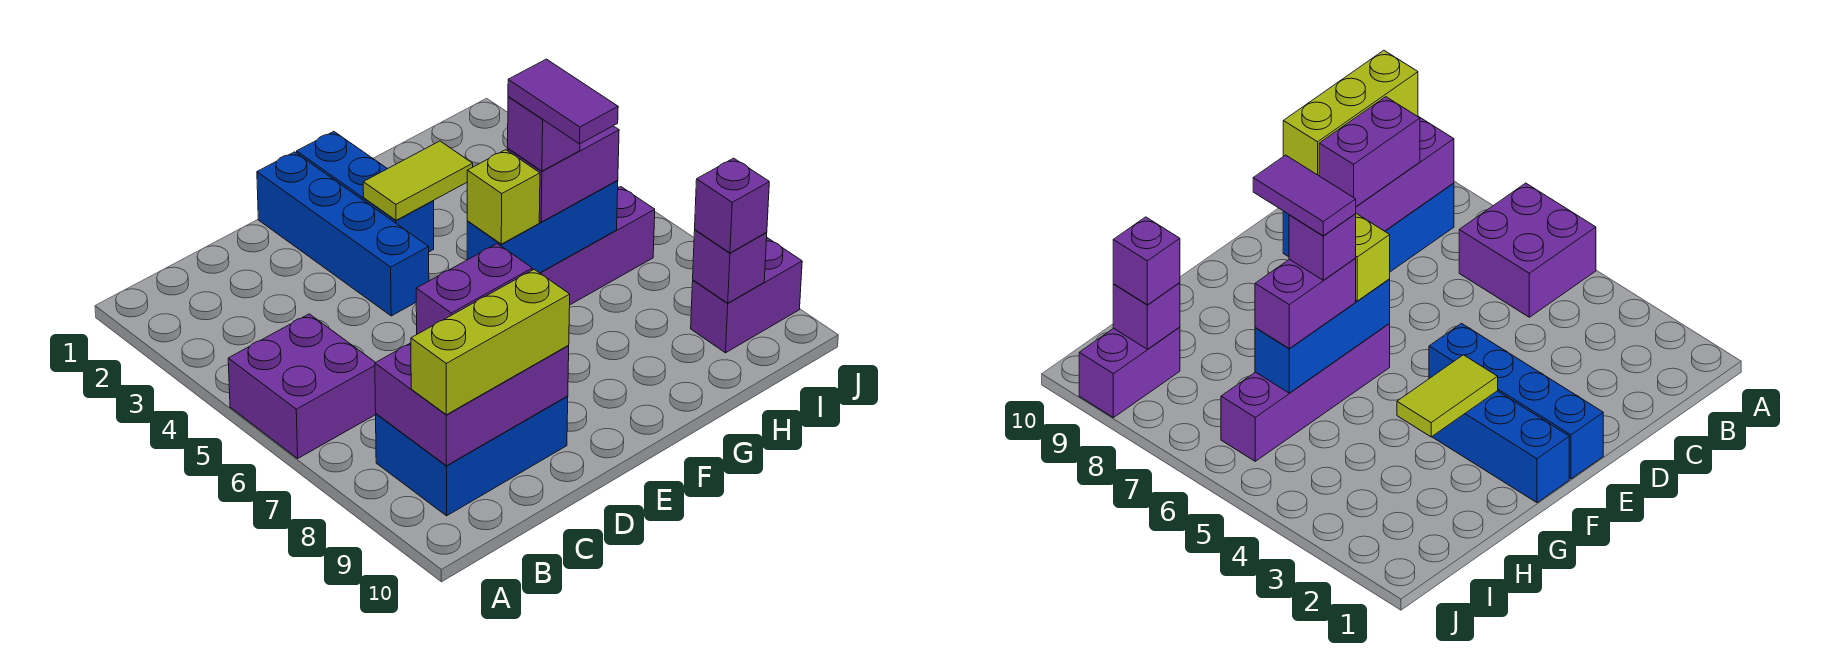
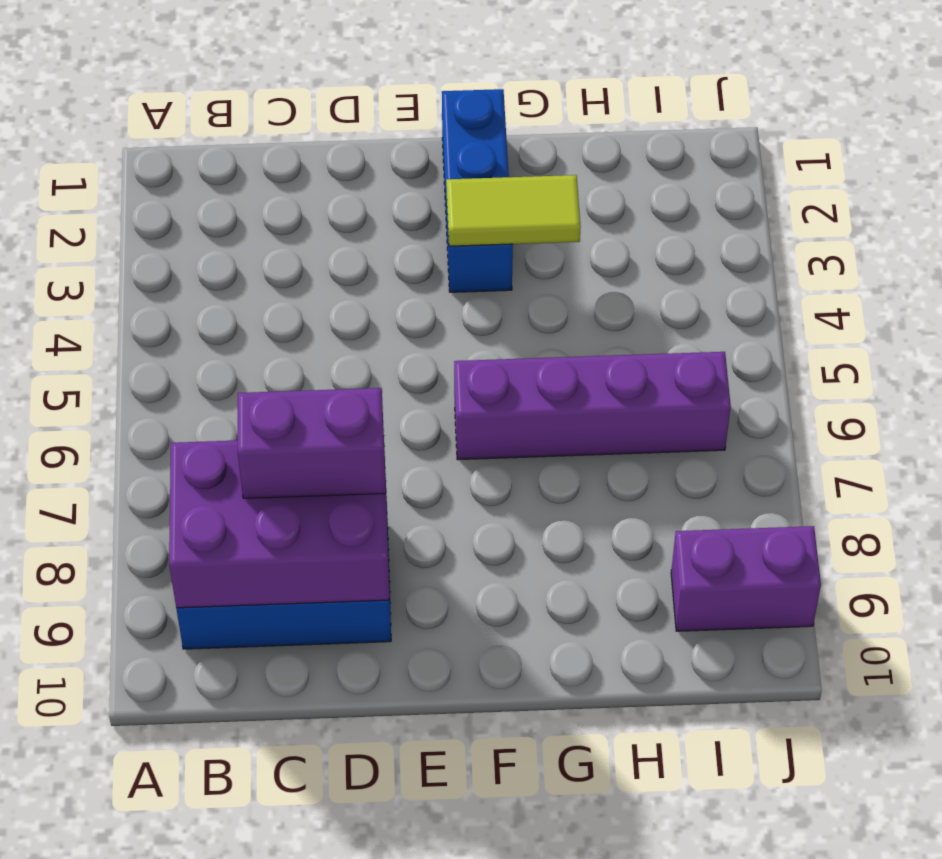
none -> purple brick A5:B6 level 1
none -> blue brick E1:E4 level 1
none -> blue brick F6:H6 level 2

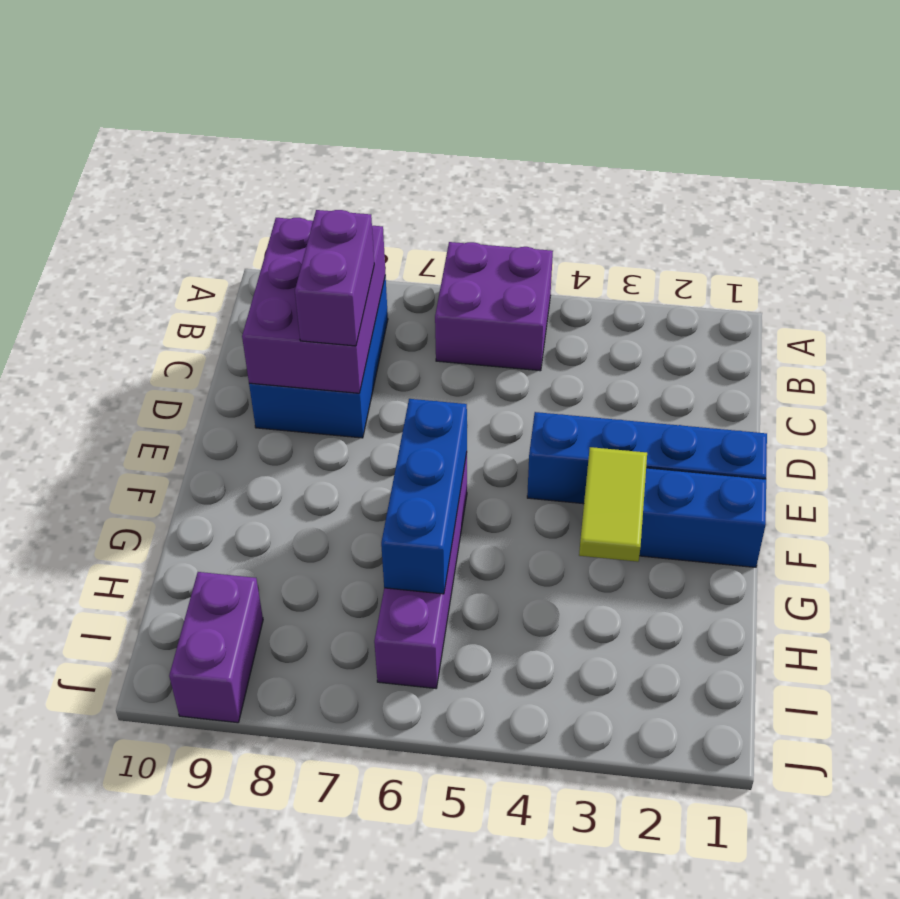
none -> purple brick I9 level 2
none -> lime brick B9:D9 level 3
none -> lime brick F6 level 3

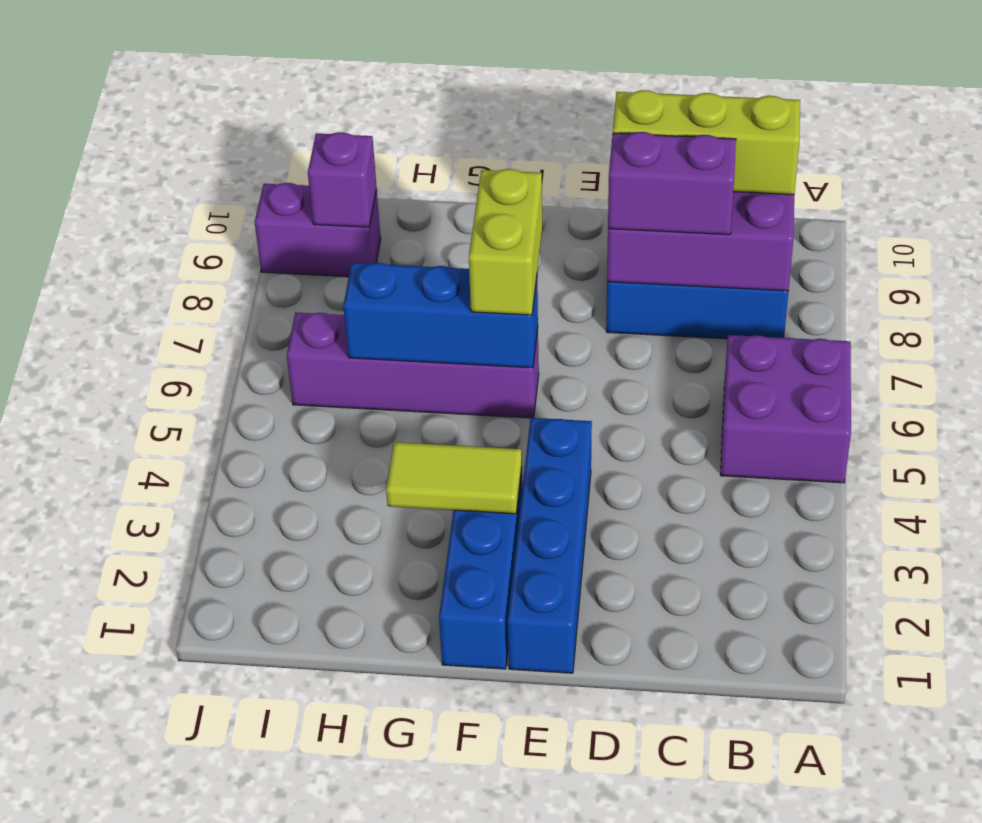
lime brick F6:F7 level 3 -> lime brick F6 level 3
none -> purple brick G6:H6 level 3
none -> purple brick I9 level 3
none -> purple brick G6 level 4

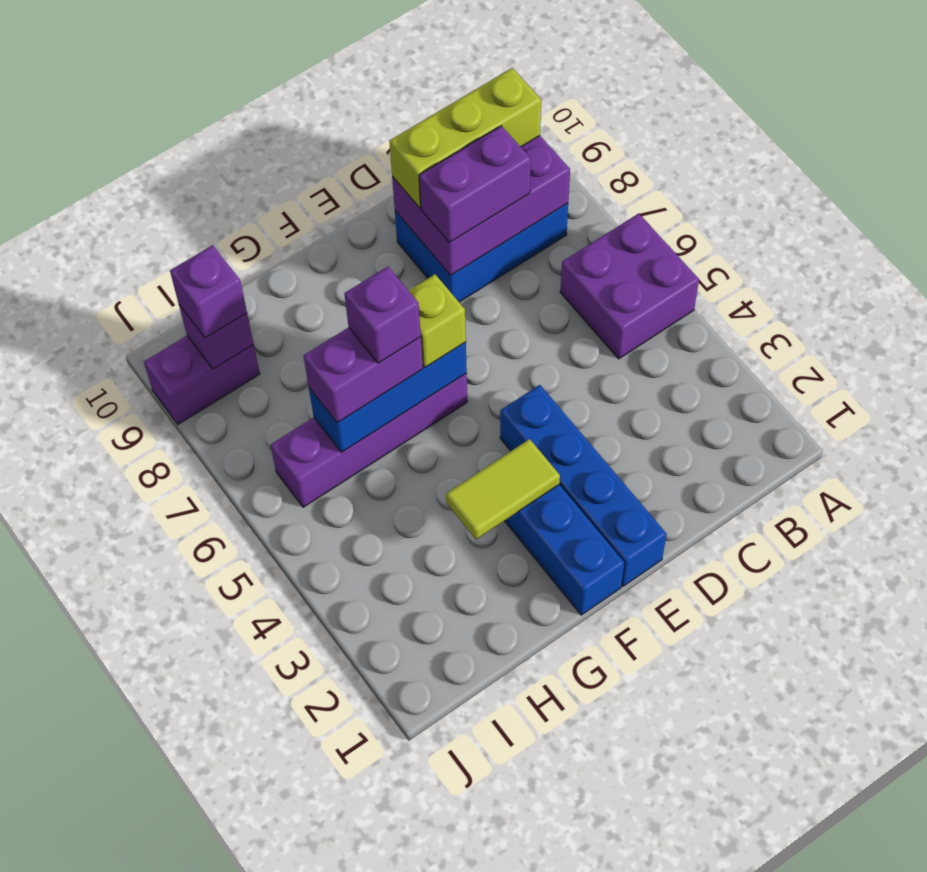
none -> purple tile G6:G7 level 5

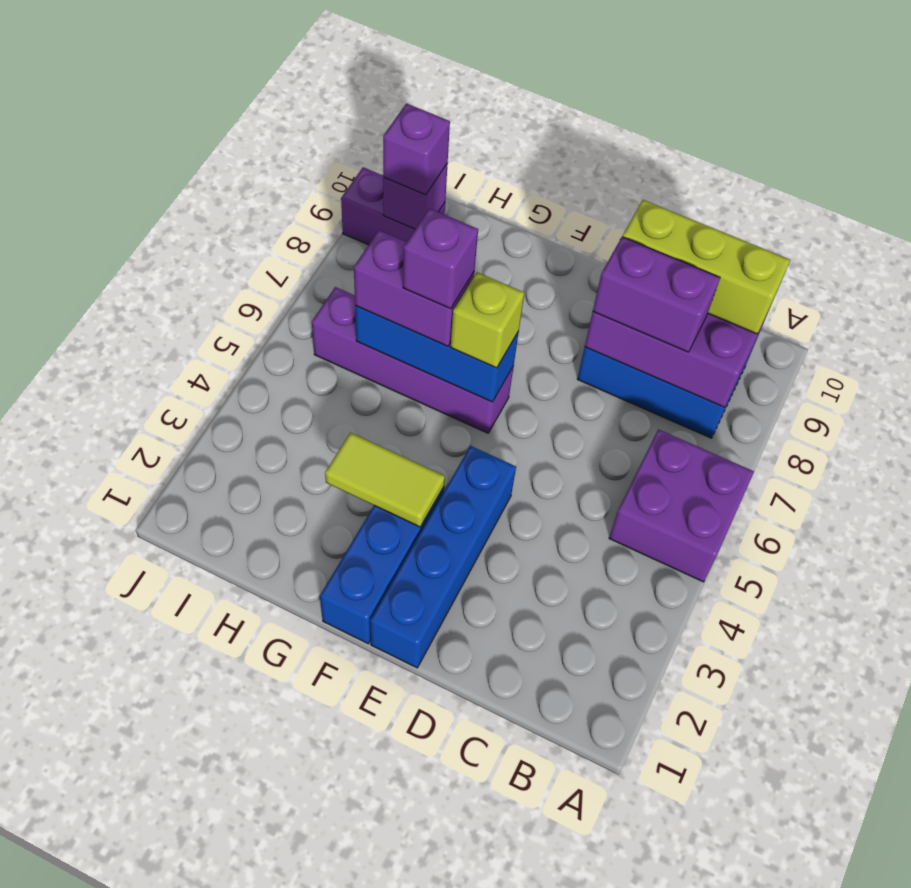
none -> purple tile G6:G7 level 5

